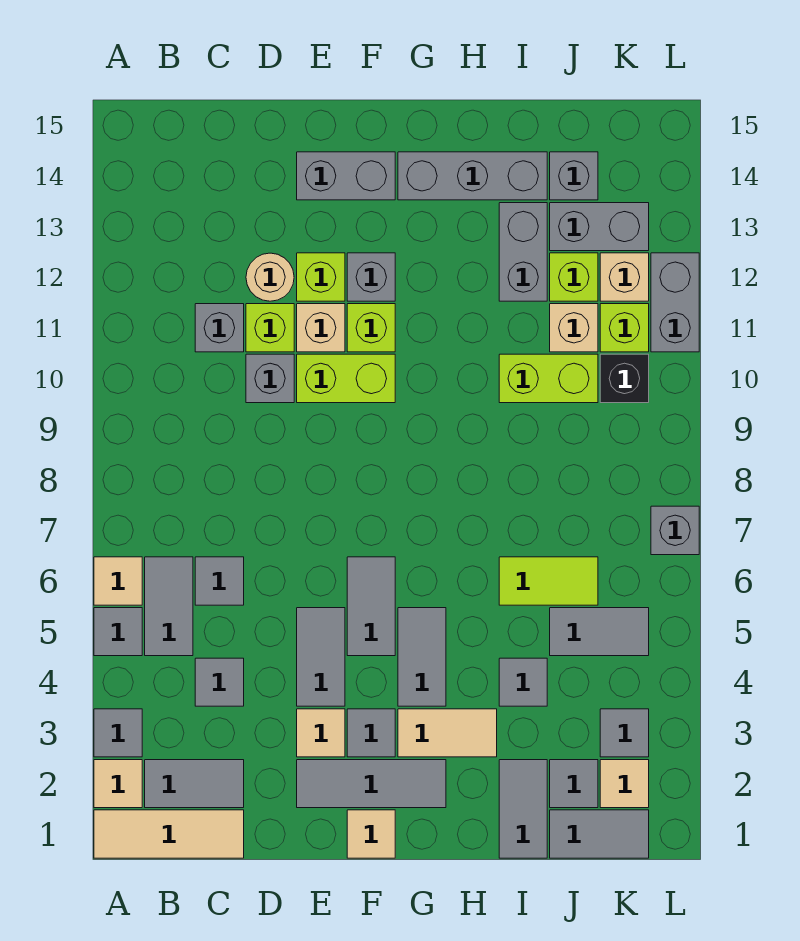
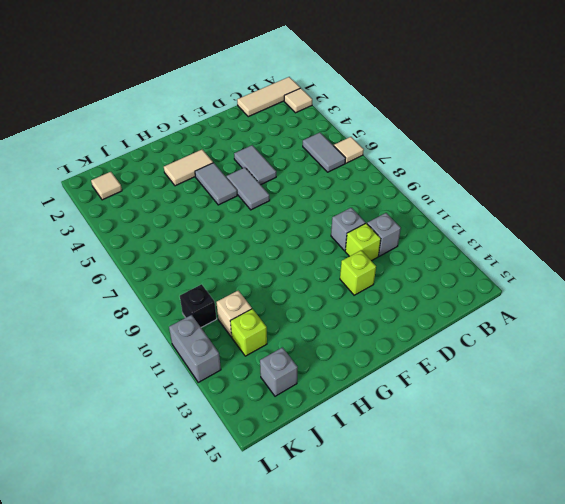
none -> grey tile A3 level 1
none -> grey tile A5 level 1
none -> grey tile B2:C2 level 1
none -> grey tile C4 level 1

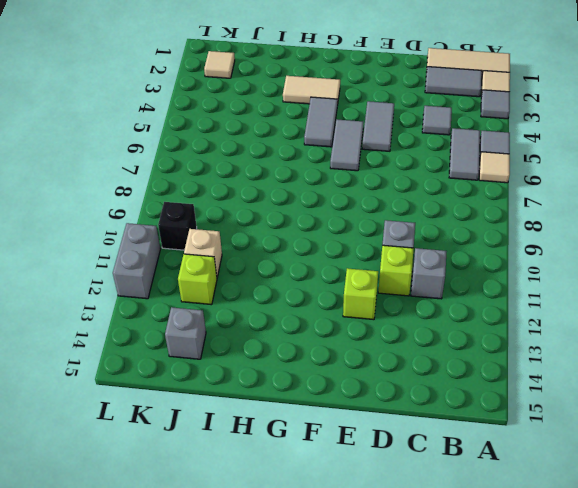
none -> grey tile C6 level 1
none -> tan round brick D12 level 1
none -> grey tile E2:G2 level 1
none -> tan tile E3 level 1

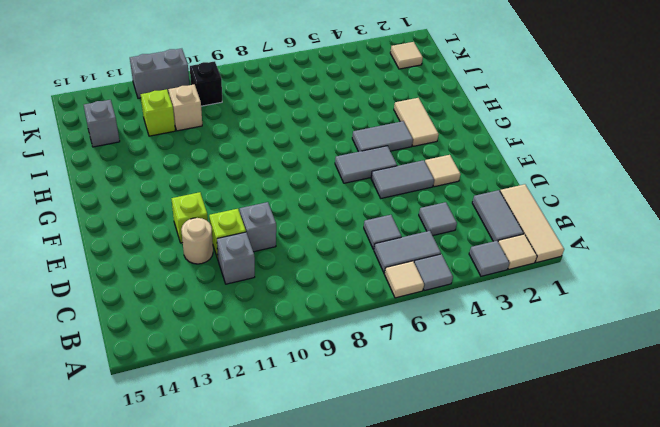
none -> grey tile E2:G2 level 1
none -> lime brick E10:F10 level 1
none -> tan brick E11 level 1
none -> grey brick E14:F14 level 1

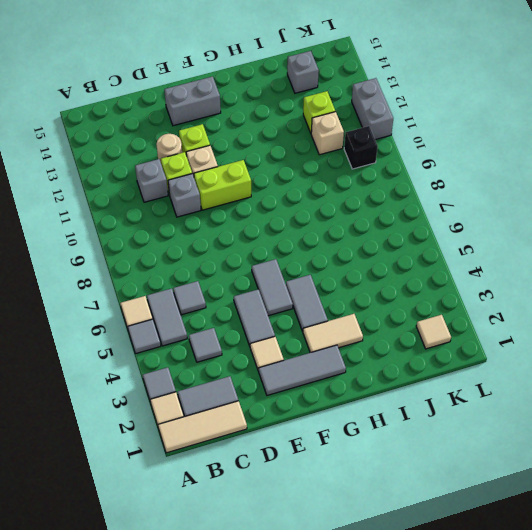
none -> tan tile F1 level 1
none -> grey tile F3 level 1
none -> lime brick F11 level 1
none -> grey brick F12 level 1

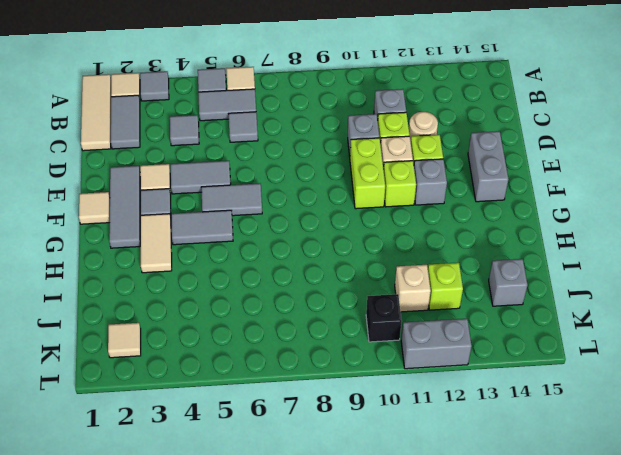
none -> grey brick G14:I14 level 1
none -> grey tile I1:I2 level 1
none -> grey tile I4 level 1
none -> lime tile I6:J6 level 1

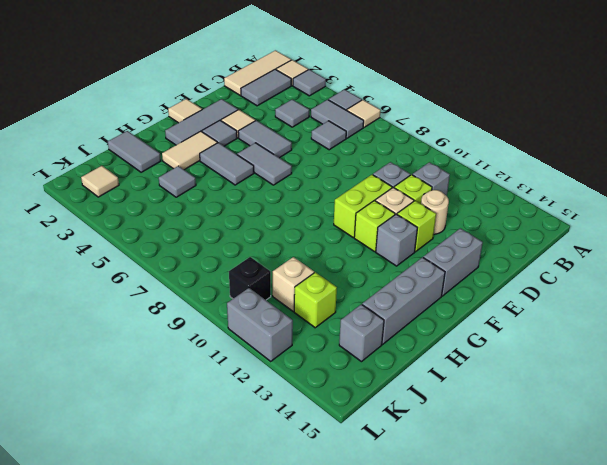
none -> lime tile I6:J6 level 1
none -> lime brick I10:J10 level 1
none -> grey brick I12:I13 level 1
none -> grey tile J1:K1 level 1

